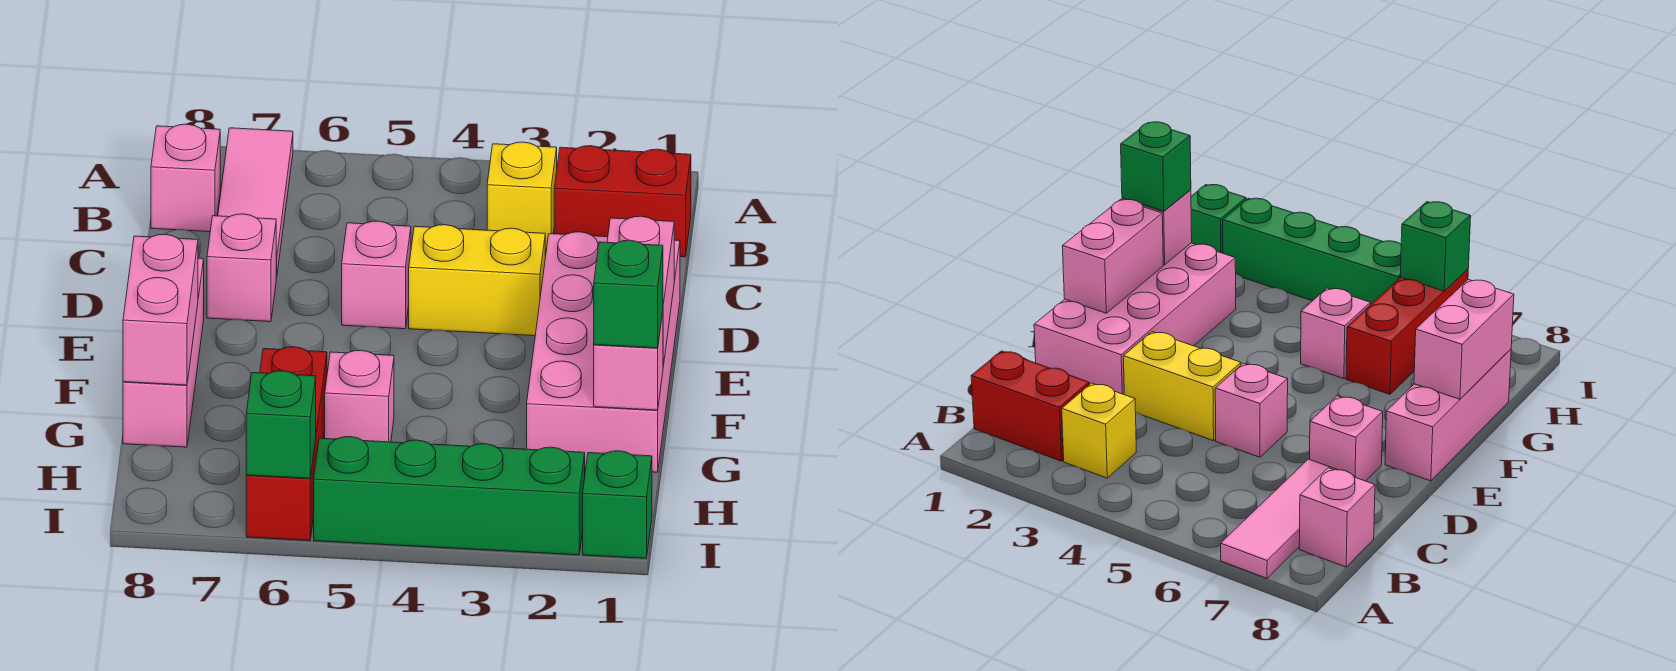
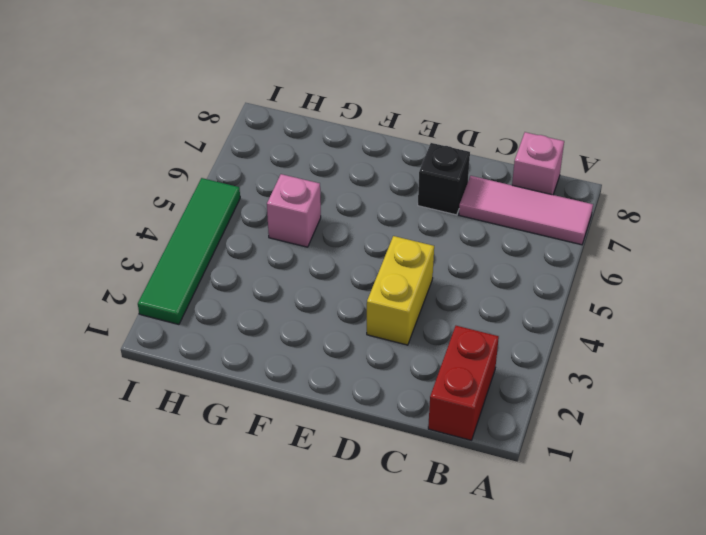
black brick D7 level 1 -> pink brick D7 level 1
green tile I2:I5 level 1 -> green brick I2:I5 level 1
none -> yellow brick B3 level 1
none -> pink brick D1:G2 level 1
none -> pink brick D5 level 1

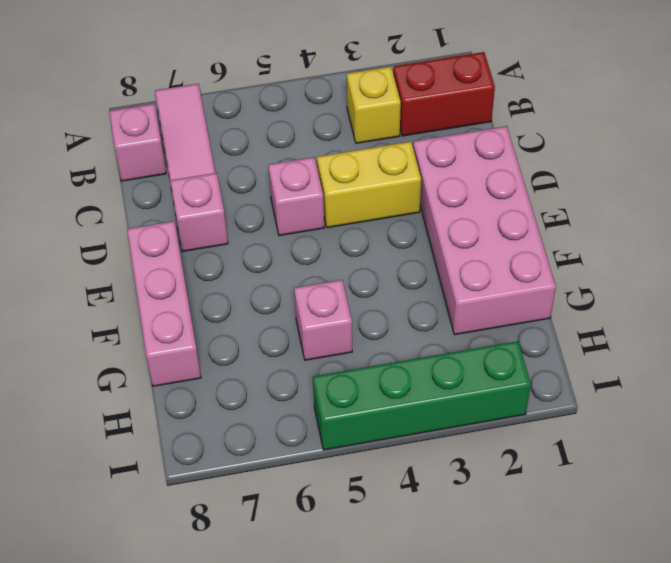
none -> red brick G6:I6 level 1
none -> green brick I1 level 1
none -> pink brick E1:F1 level 2

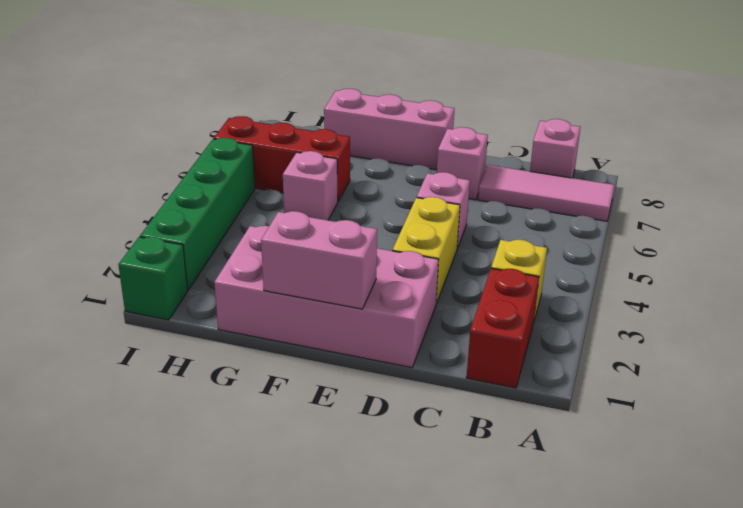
none -> pink brick F8:G8 level 2
none -> pink brick G1 level 2
none -> green brick I6 level 2

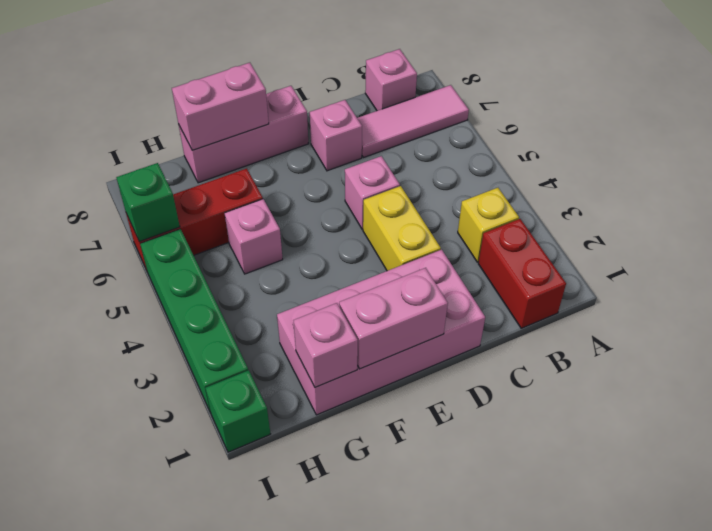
none -> green brick G1 level 3

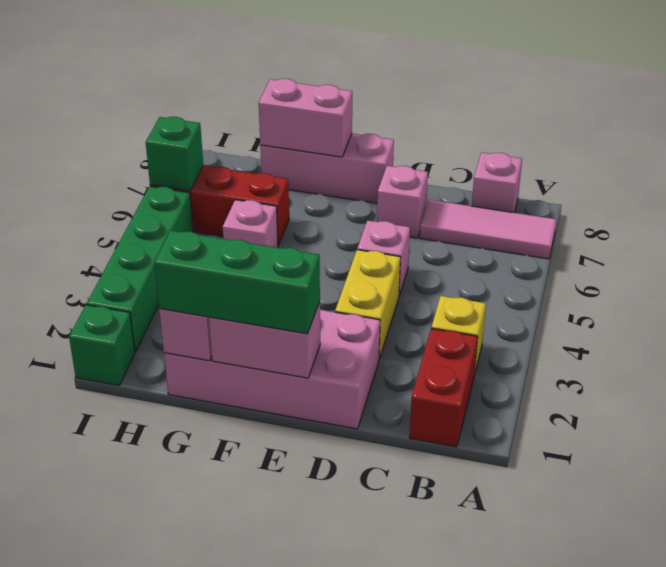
green brick E1:G1 level 3 -> green brick G1 level 3

